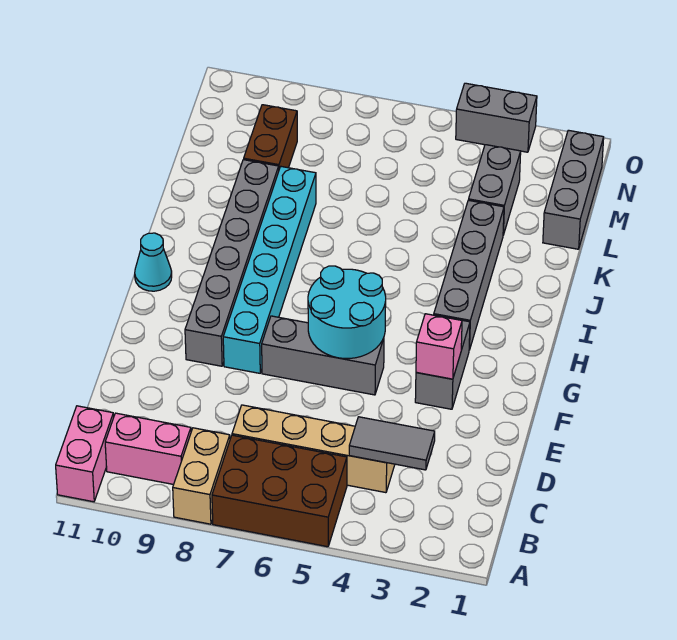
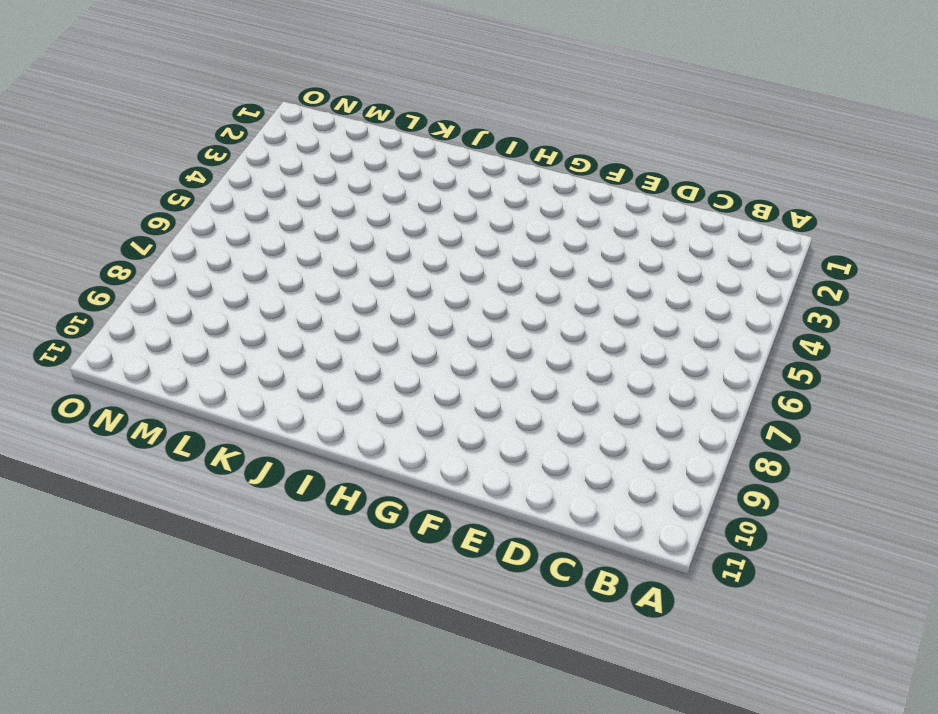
none -> brown brick A5:B7 level 1
none -> tan brick A8:B8 level 1
none -> pink brick A11:B11 level 1

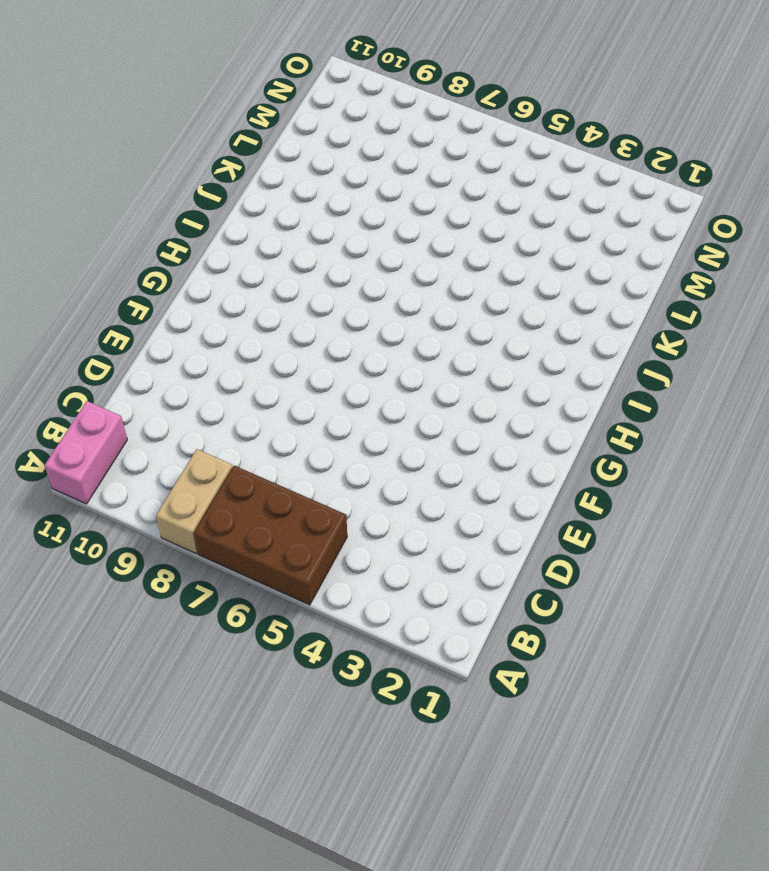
none -> pink brick B9:B10 level 1
none -> tan brick C4:C7 level 1
none -> grey brick F3:G3 level 1

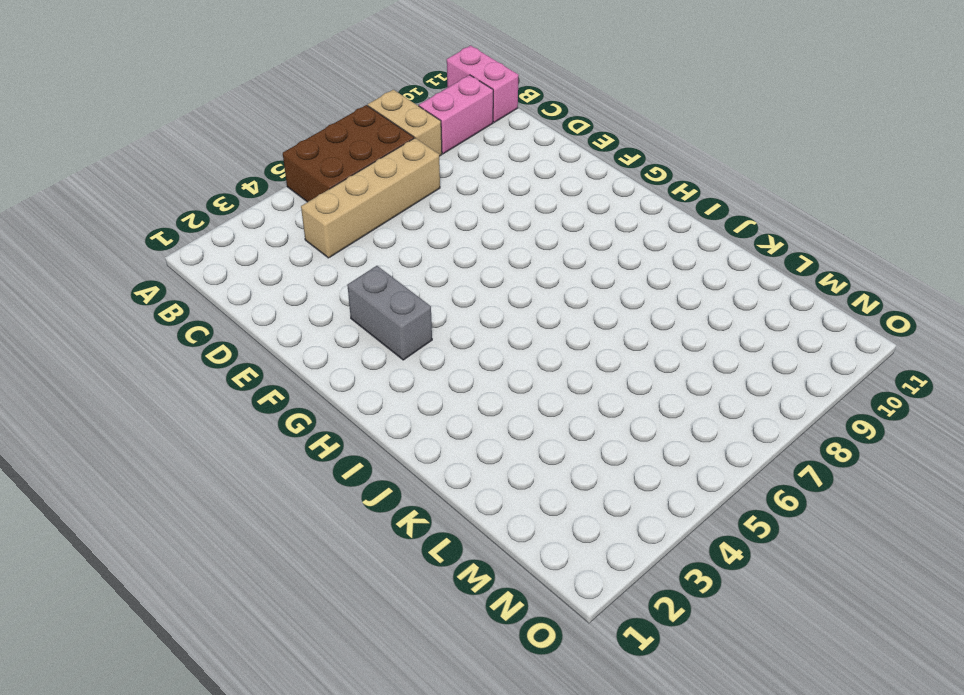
none -> grey brick F5:F7 level 1
none -> cyan brick F8:K8 level 1
none -> grey brick F9:K9 level 1

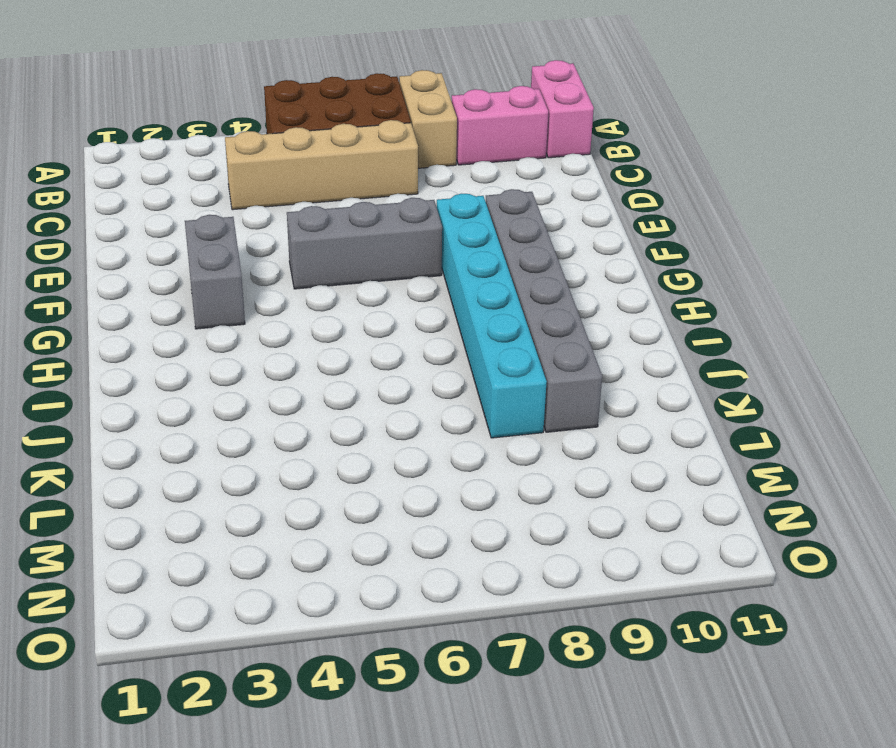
none -> grey brick H3:K3 level 1
none -> cyan cone H11 level 1
none -> grey brick L1:N1 level 1

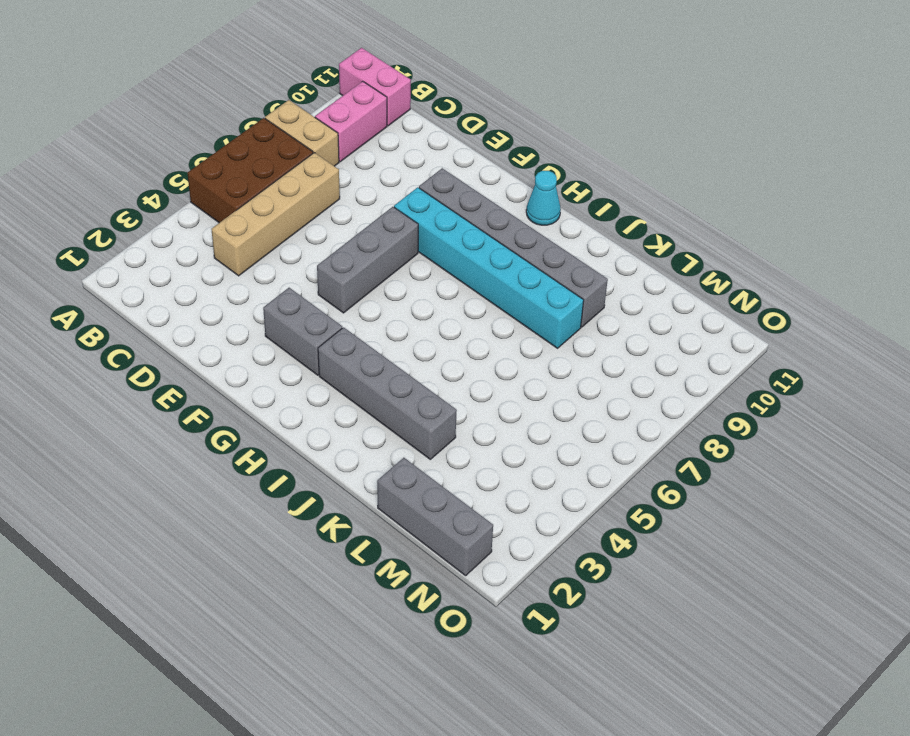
none -> grey brick L3:M3 level 1
none -> brown brick L9:M9 level 1
none -> grey brick O3:O4 level 1

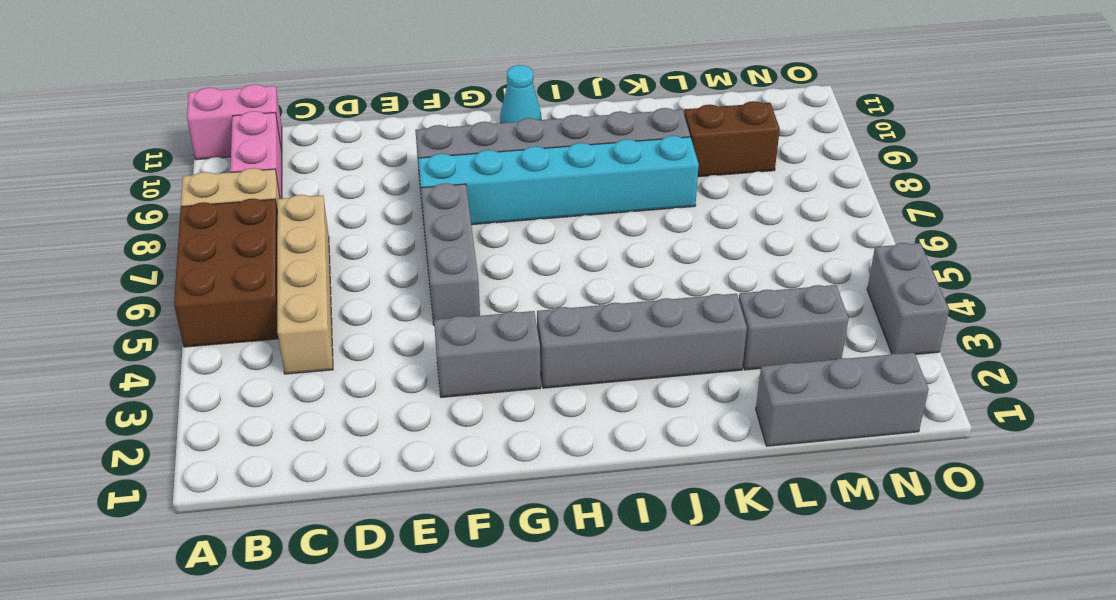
none -> grey tile C3:C4 level 2
none -> pink brick F3 level 2
none -> cyan round brick F5:G6 level 2

